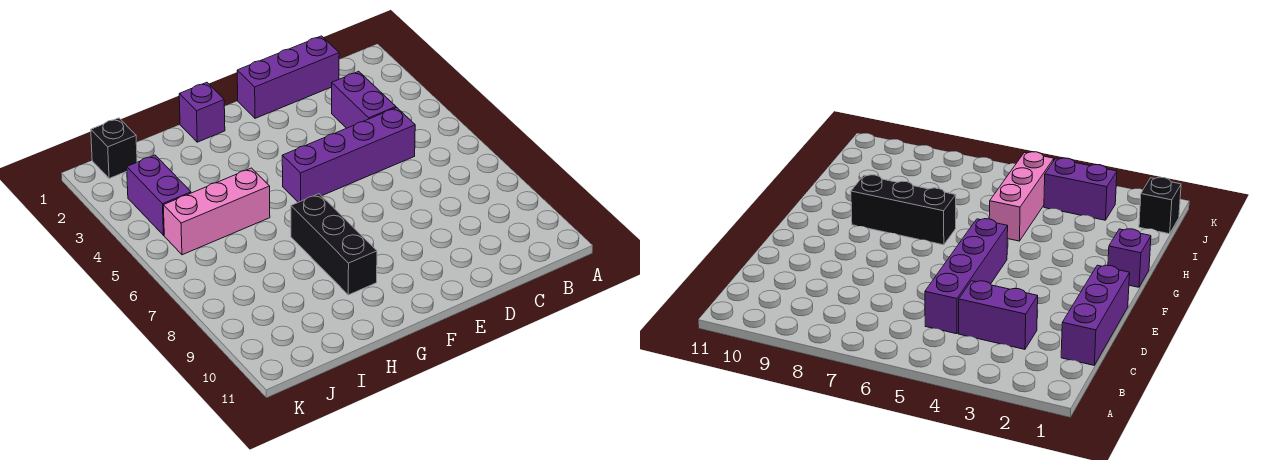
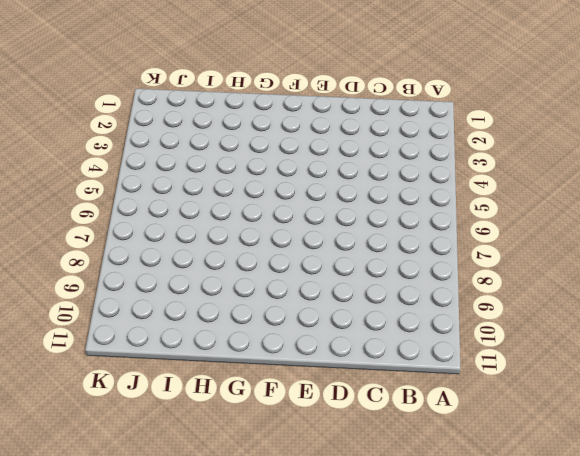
none -> purple brick C1:E1 level 1
none -> purple brick C3:C4 level 1

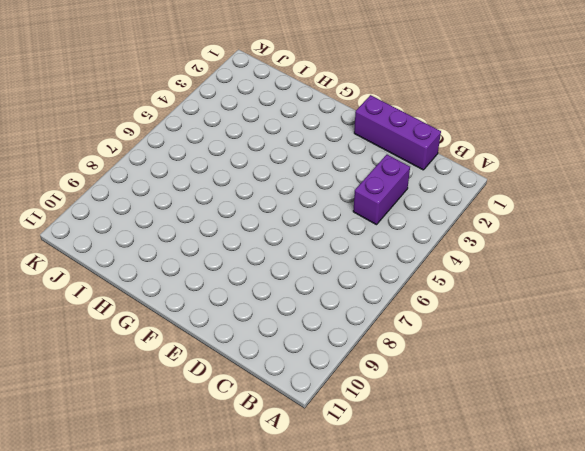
none -> purple brick C5:F5 level 1
none -> purple brick G1 level 1

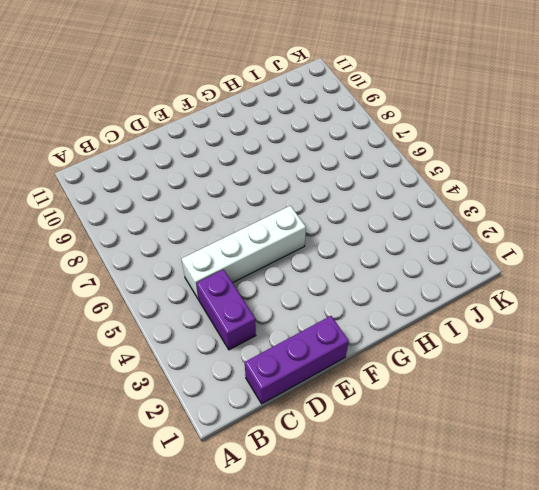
white brick C5:F5 level 1 -> purple brick C5:F5 level 1
none -> purple brick G1 level 1
none -> black brick G7:G9 level 1

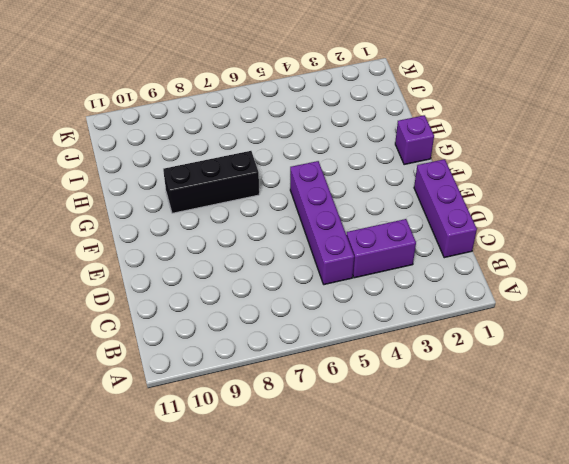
none -> pink brick H5:J5 level 1
none -> black brick J1 level 1

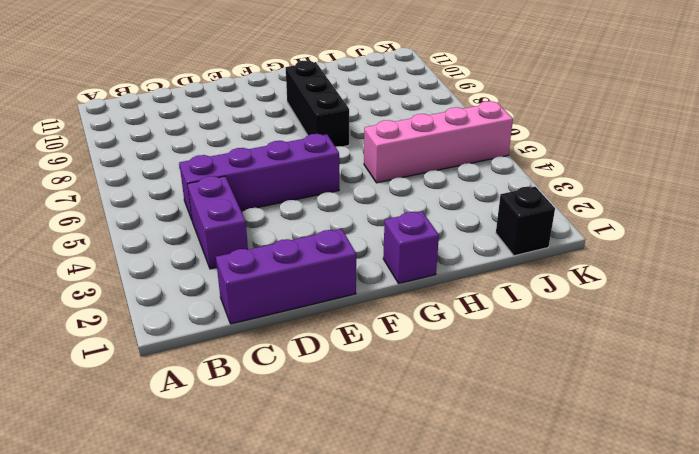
pink brick H5:K5 level 1 -> pink brick H5:J5 level 1
none -> purple brick J3:J4 level 1

